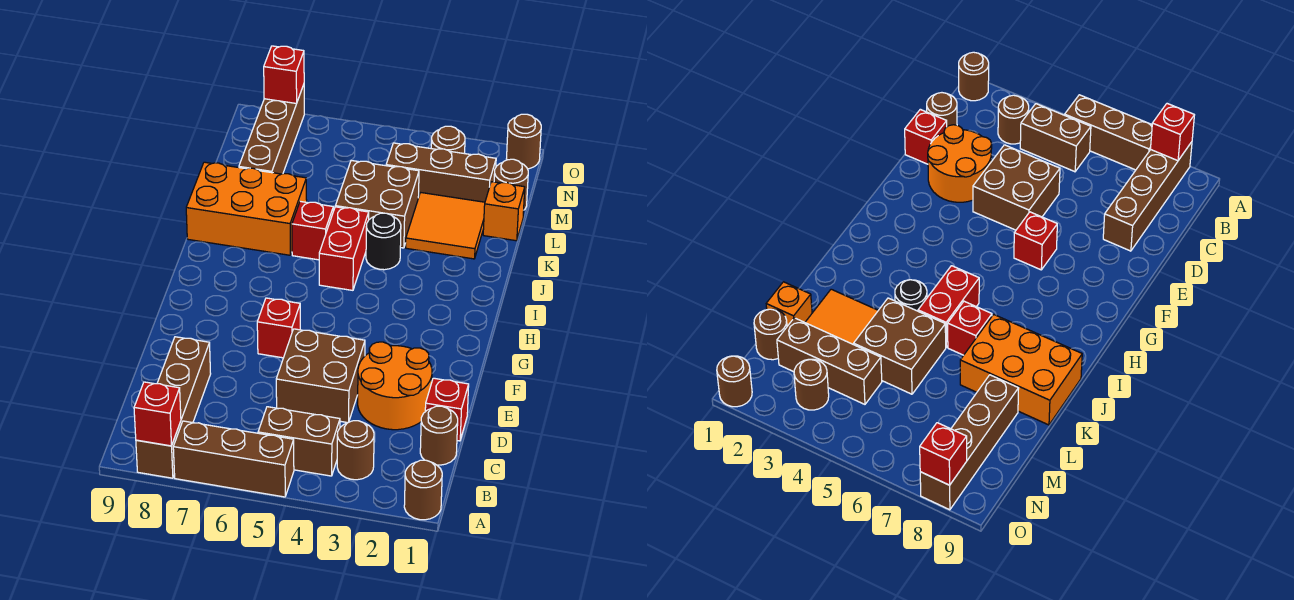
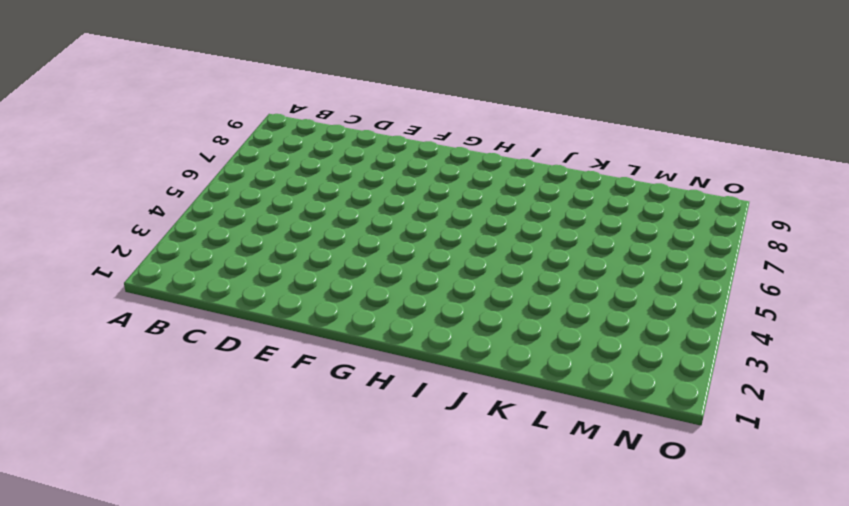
none -> brown round brick A1 level 1
none -> brown brick A5:A7 level 1
none -> brown brick A8:D8 level 1

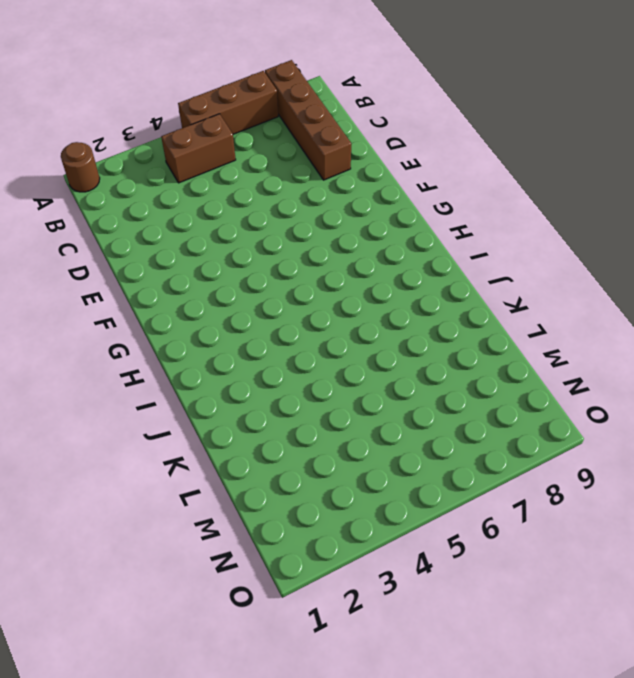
none -> brown round brick B3 level 1
none -> brown round brick C1 level 1
none -> red brick D1 level 1

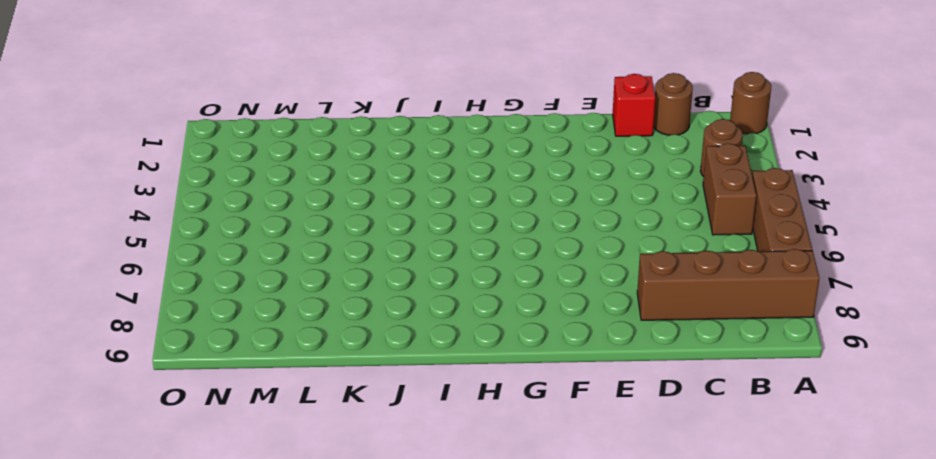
none -> orange round brick D2:E3 level 1
none -> brown brick D4:E5 level 1
none -> red brick F6 level 1

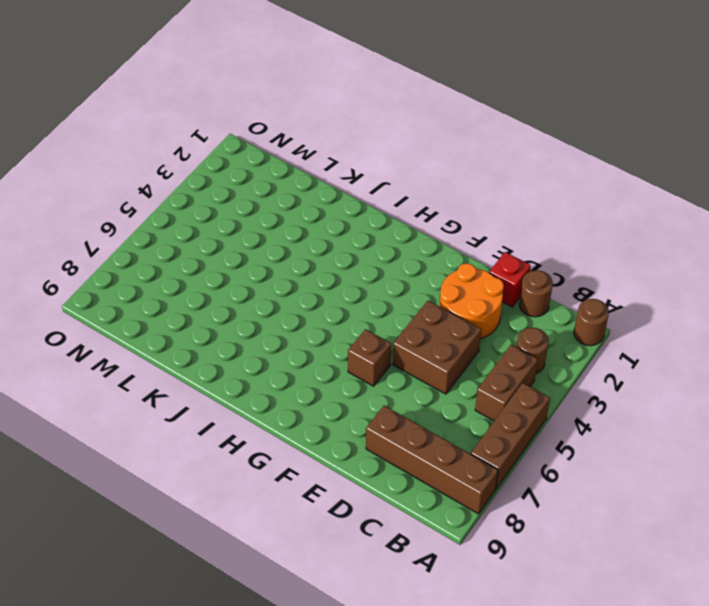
brown brick F6 level 1 -> red brick F6 level 1
none -> red brick I5:J5 level 1
none -> black round brick J4 level 1
none -> red brick J6 level 1

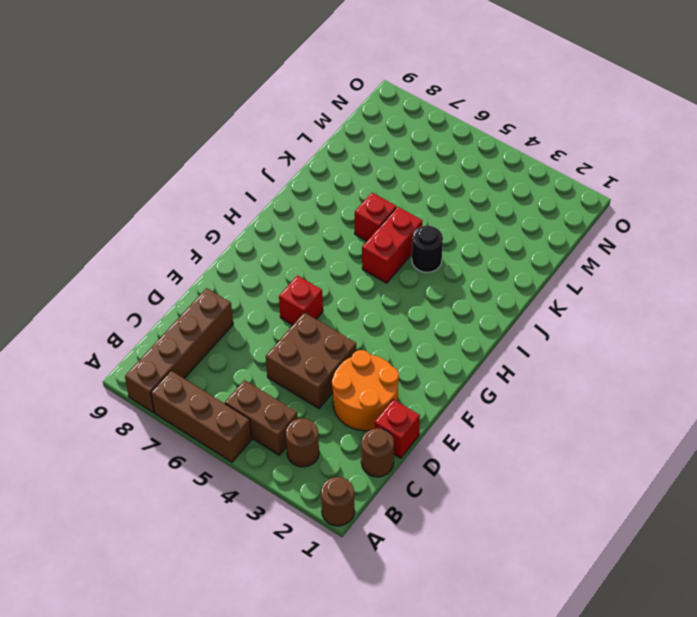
none -> orange brick J7:K9 level 1
none -> orange tile K2:L3 level 1
none -> brown brick K4:L5 level 1

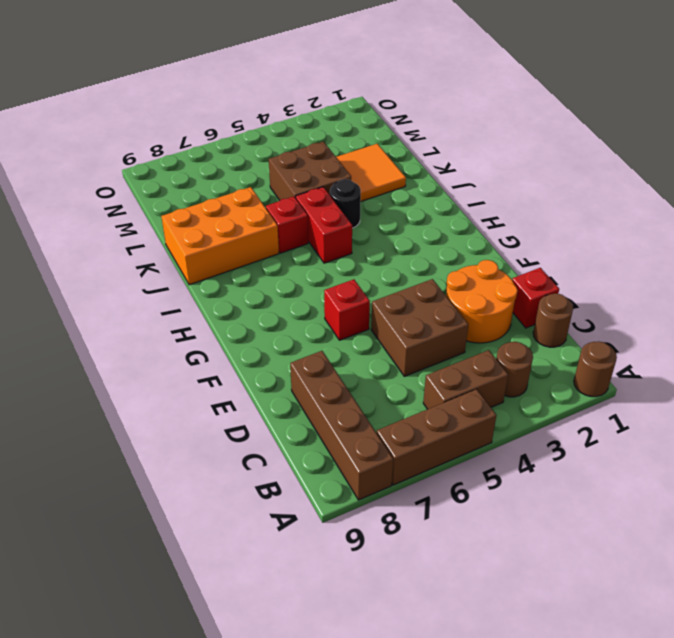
none -> orange brick L1 level 1
none -> brown brick L8:O8 level 1
none -> brown round brick M1 level 1

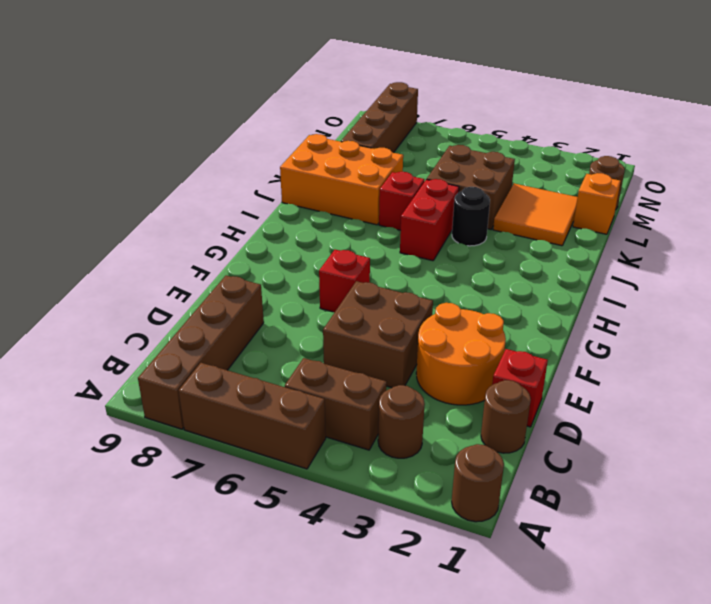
none -> brown brick M2:M4 level 1
none -> brown round brick N3 level 1
none -> brown round brick O1 level 1

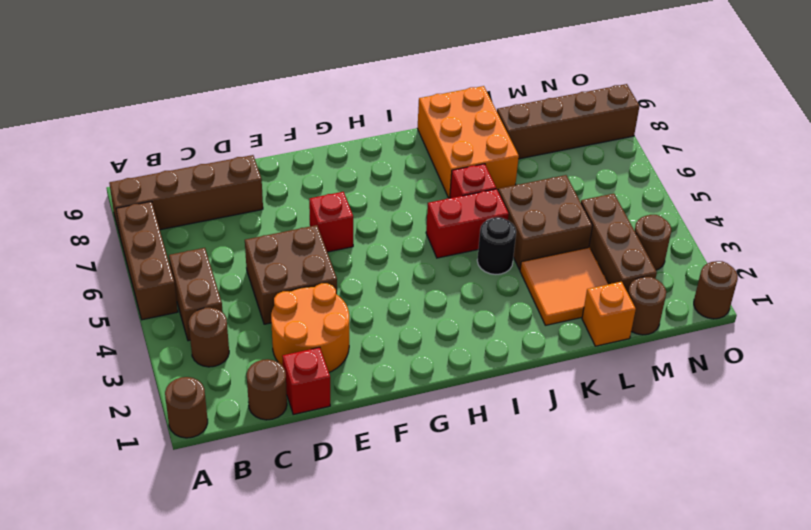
none -> red brick A8 level 2
none -> red brick O8 level 2

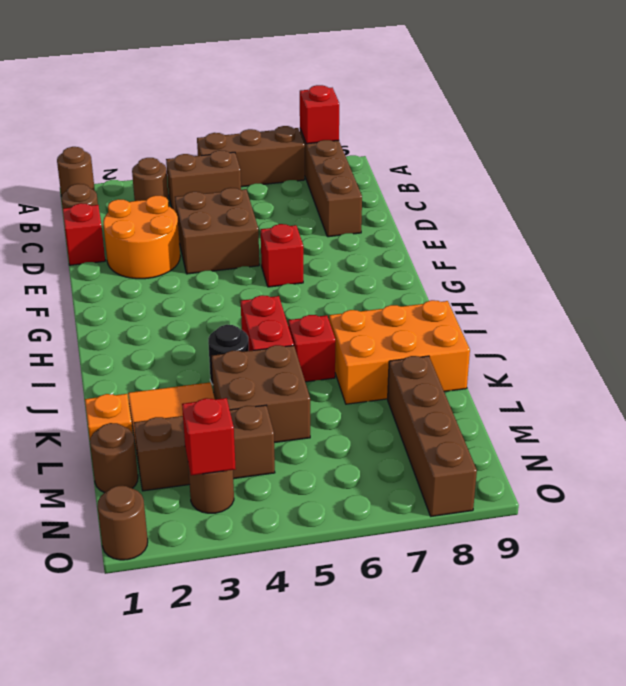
red brick N3 level 2 -> red brick O8 level 2

